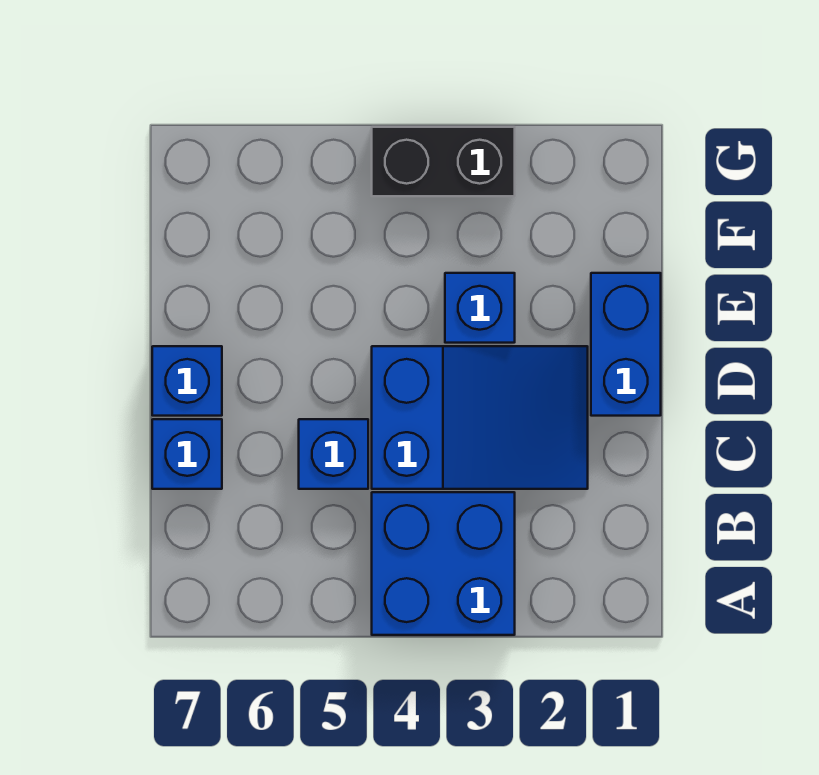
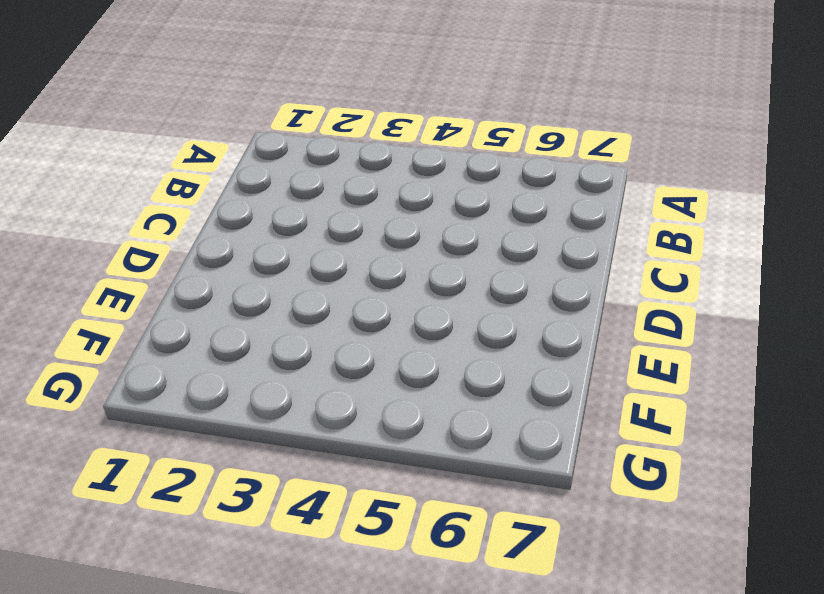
none -> blue brick A3:B4 level 1
none -> blue slope C2:D4 level 1 top 4

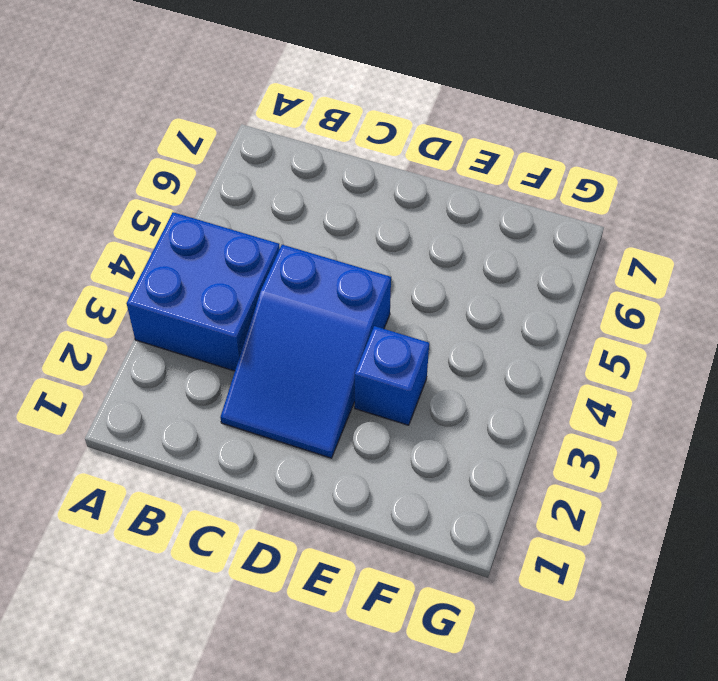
none -> blue brick C5 level 1
none -> blue brick C7 level 1

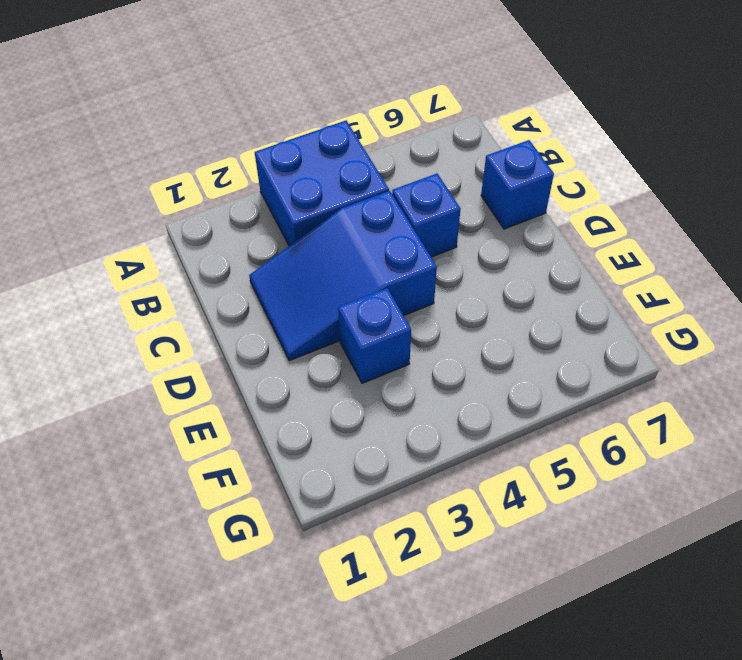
none -> blue brick D1:E1 level 1
none -> blue brick D7 level 1

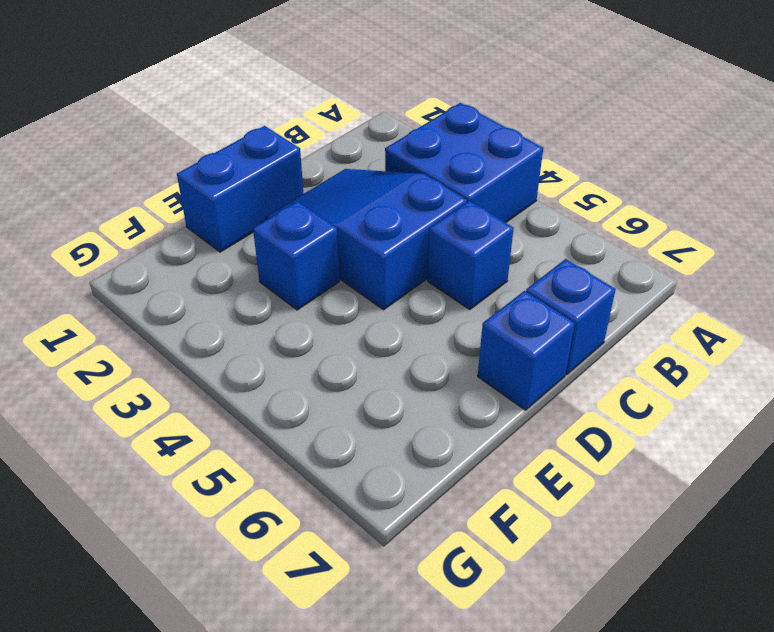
none -> black brick G3:G4 level 1

